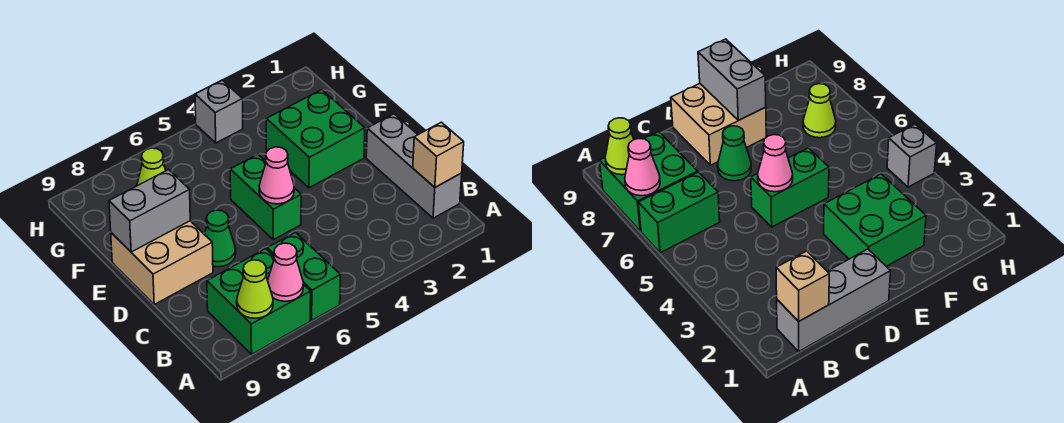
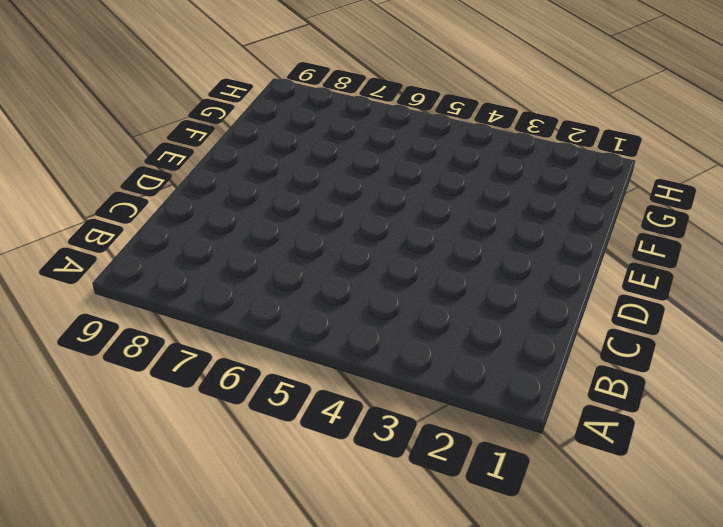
none -> green brick A6:B6 level 1
none -> green brick A7:B8 level 1
none -> grey brick B1:D1 level 1

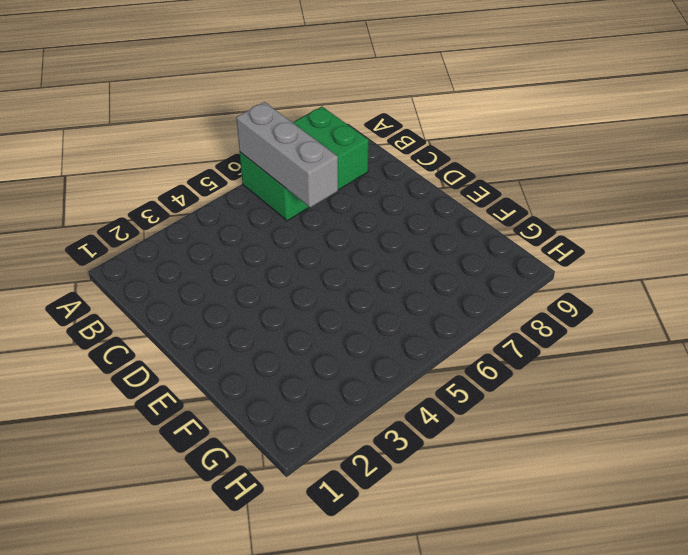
grey brick A6:C6 level 2 -> grey brick B1:D1 level 1
none -> green brick D5:E5 level 1
none -> green cone D7 level 1
none -> tan brick D8:E9 level 1

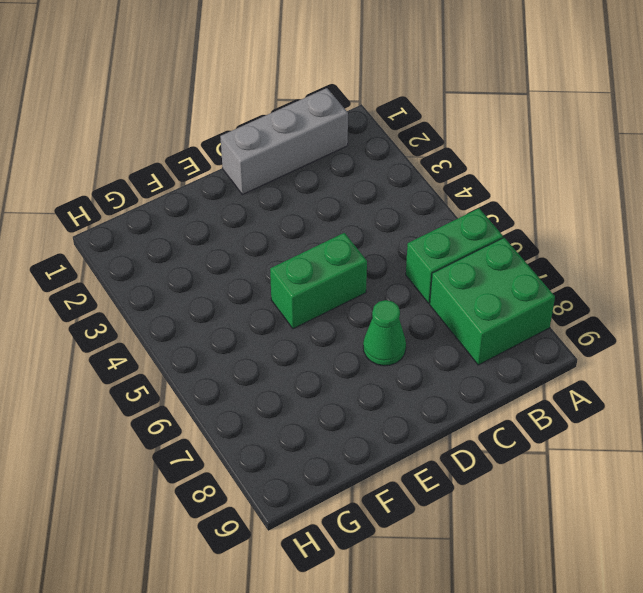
none -> tan brick D8:E9 level 1
none -> green brick E2:F3 level 1
none -> lime cone G7 level 1

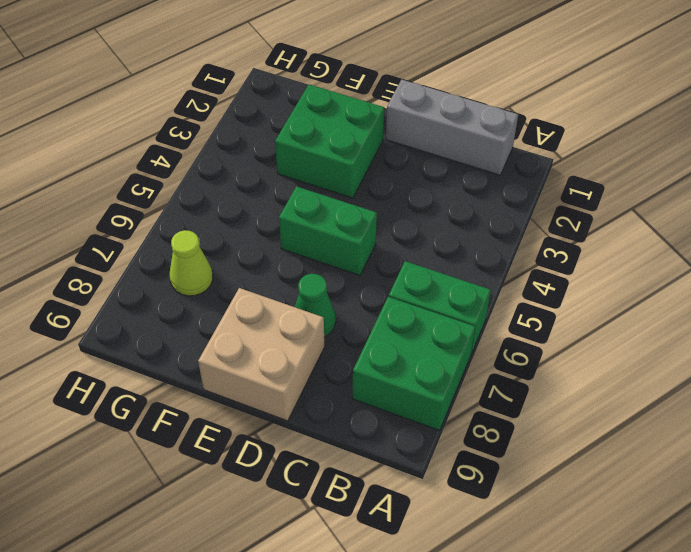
none -> grey brick H4 level 1
none -> pink cone A7 level 2
none -> lime cone A8 level 2

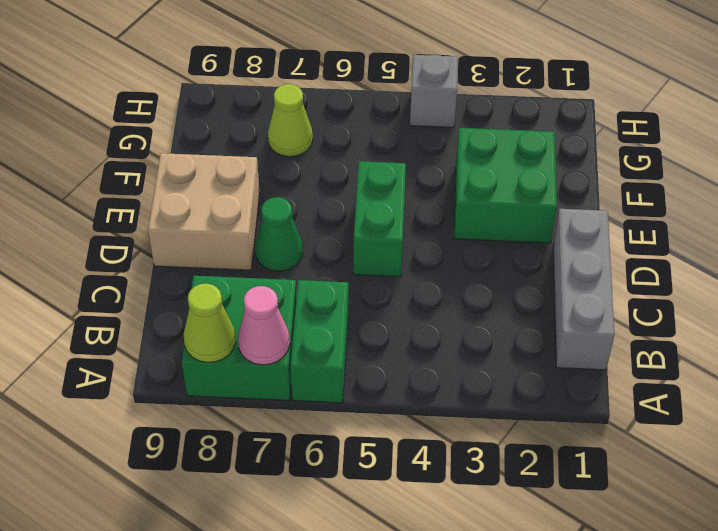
none -> tan brick B1 level 2
none -> pink cone D5 level 2
none -> grey brick E8:E9 level 2

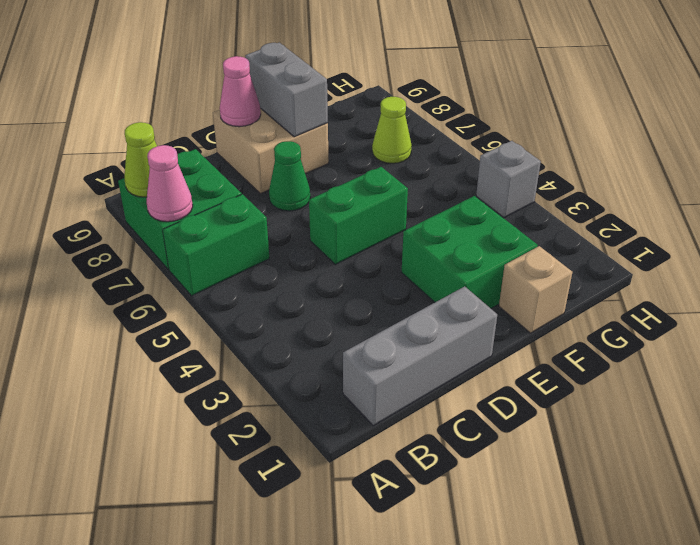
pink cone D9 level 2 -> pink cone D5 level 2
tan brick F1 level 1 -> tan brick B1 level 2

